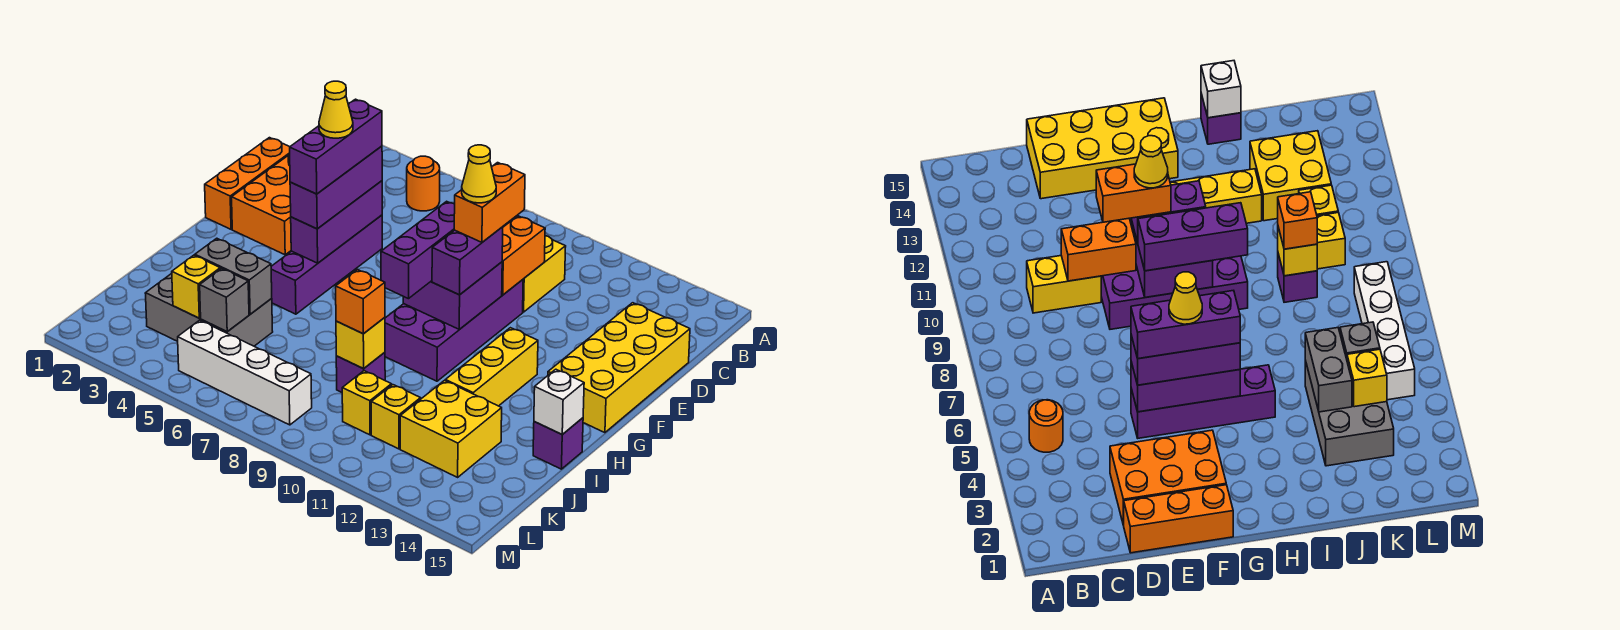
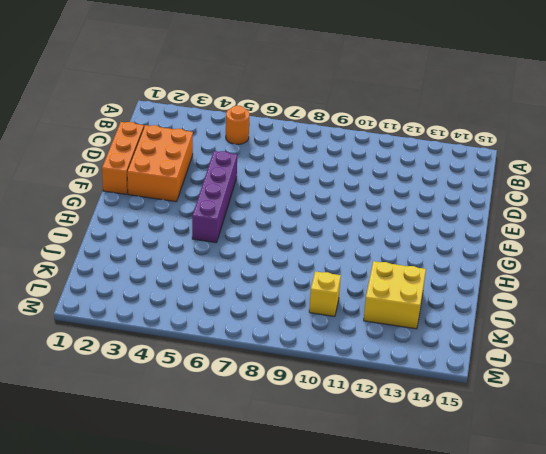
none -> yellow brick C10:D10 level 1
none -> yellow brick D14:G15 level 1
none -> purple brick E9:H10 level 1
none -> yellow brick G12:I12 level 1

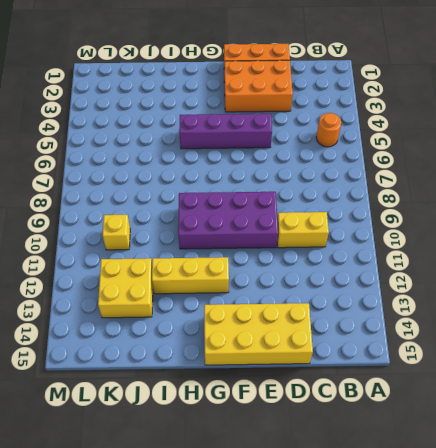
none -> purple brick I15 level 1
none -> grey brick J3:K5 level 1
none -> purple brick J9 level 1
none -> yellow brick K11 level 1

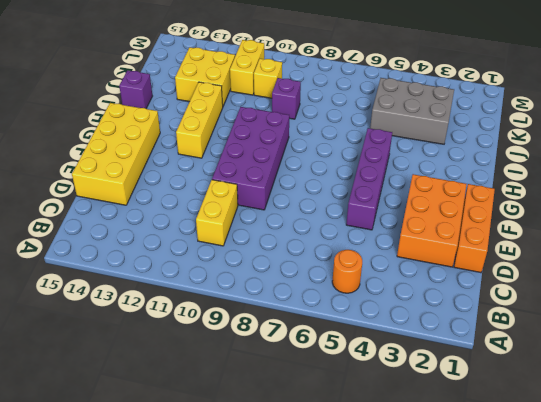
yellow brick K11:L11 level 1 -> yellow brick K11 level 1
none -> white brick L5:L8 level 1
none -> orange brick D10:E10 level 2
none -> purple brick E5:G5 level 2
none -> purple brick F9:G10 level 2

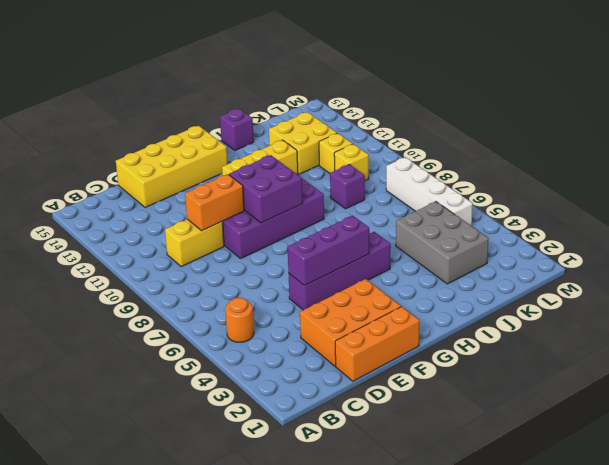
none -> white brick I15 level 2
none -> grey brick J4:J5 level 2
none -> yellow brick J9 level 2
none -> yellow brick K4 level 2

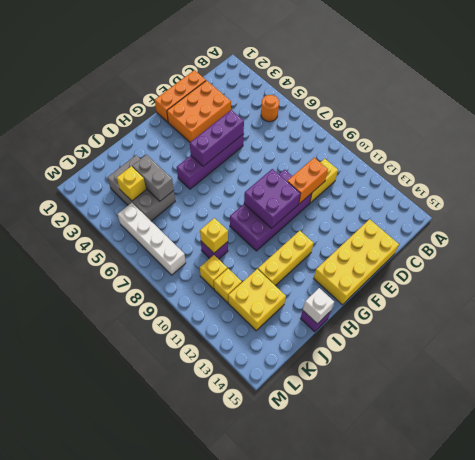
none -> grey brick K5 level 2
none -> purple brick E5:G5 level 3
none -> purple brick F9:H9 level 3
none -> purple brick F10:G10 level 3

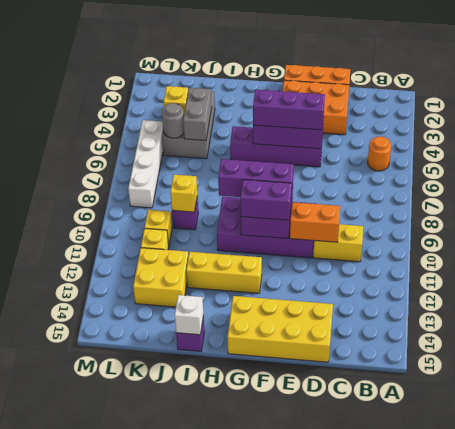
grey round brick K5 level 2 -> grey brick K5 level 2
none -> orange brick J9 level 3
none -> purple brick E5:G5 level 4
none -> orange brick E10:F10 level 4
none -> yellow cone F5 level 5

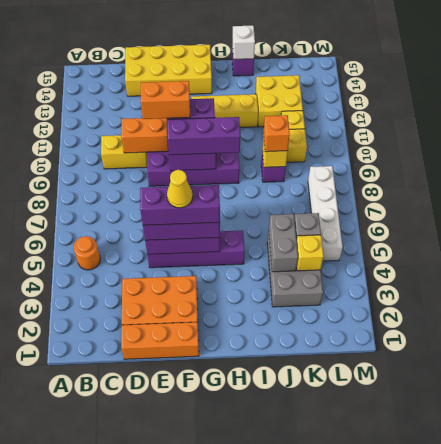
none -> yellow cone F10 level 5

